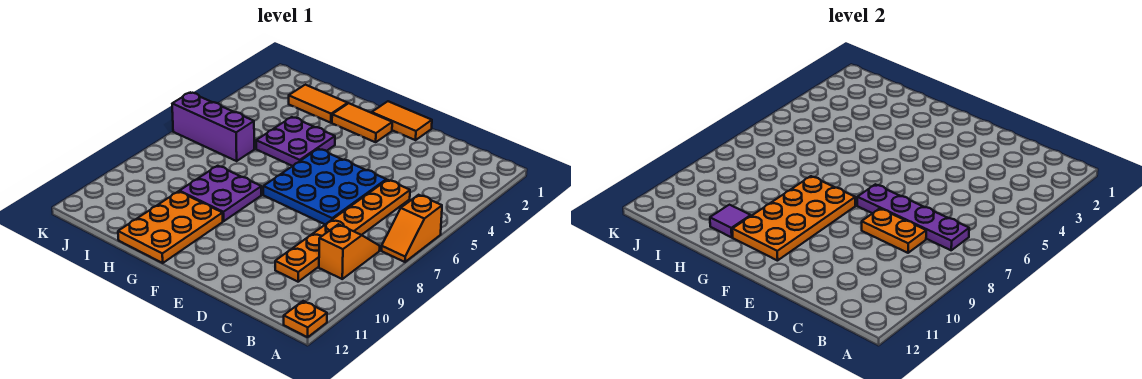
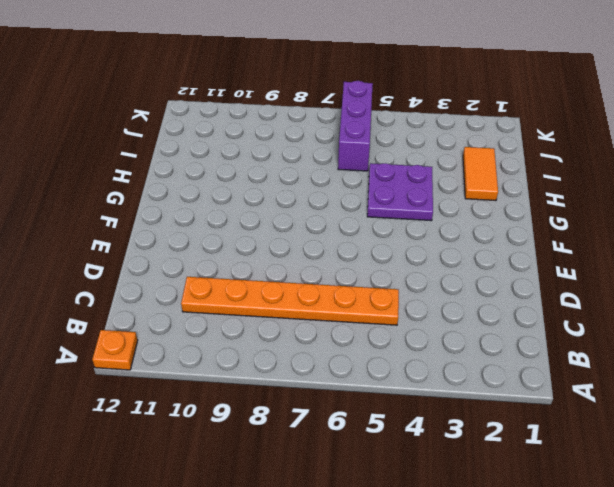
none -> orange slope A6:A7 level 1 top 6
none -> orange slope B8:B9 level 1 top 9
none -> blue plate D5:F7 level 1

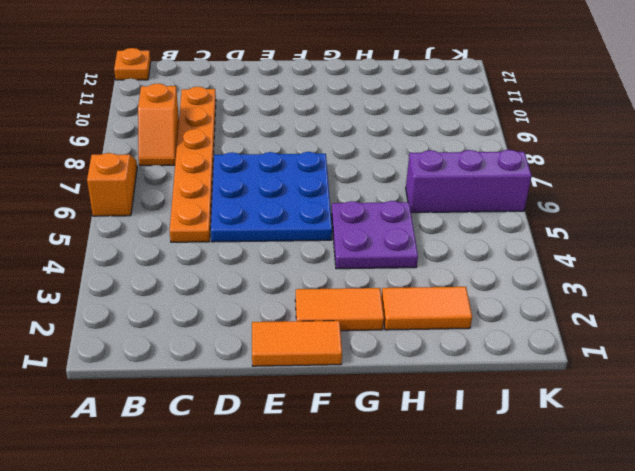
none -> purple plate G8:H9 level 1
none -> orange plate G10:H12 level 1
none -> purple plate B7:E7 level 2

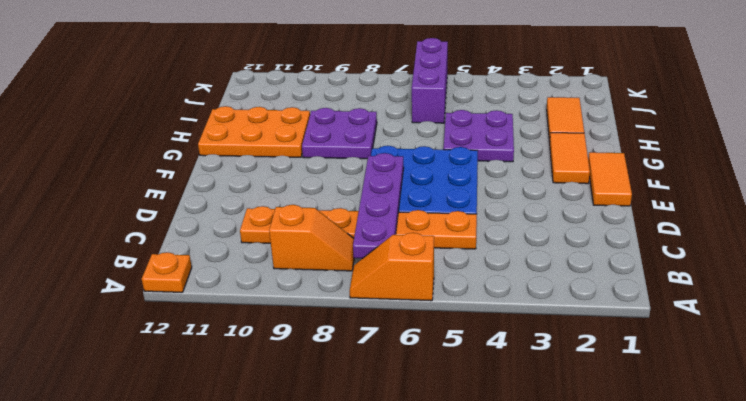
none -> orange plate C8:D8 level 2
none -> orange plate F8:G11 level 2
none -> purple tile H11 level 2

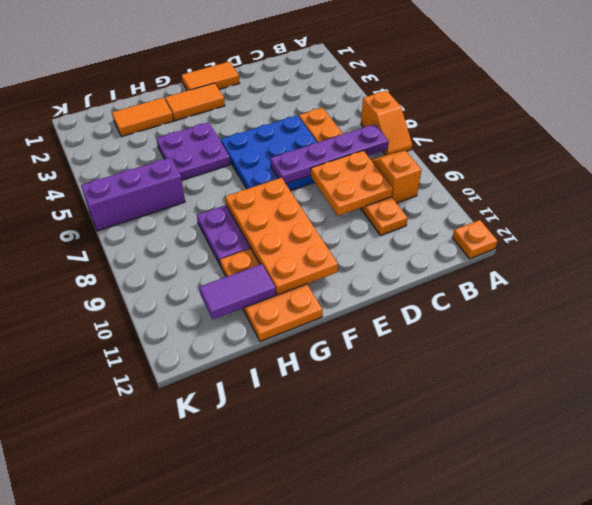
orange plate C8:D9 level 2 -> orange plate C8:D8 level 2
purple tile H11:I11 level 2 -> purple tile H11 level 2

